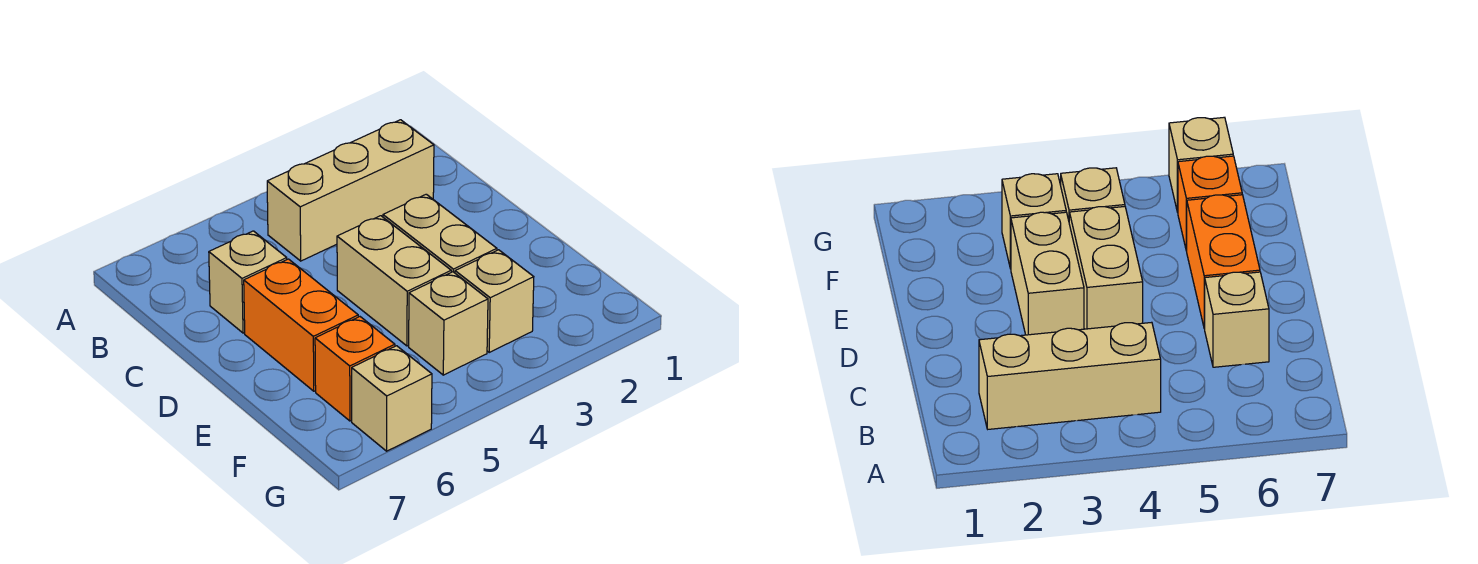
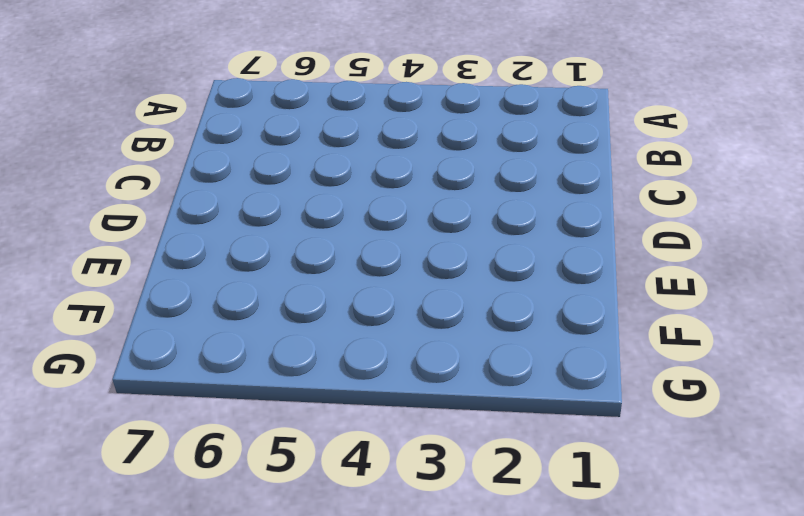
none -> tan brick B2:B4 level 1
none -> tan brick C6 level 1

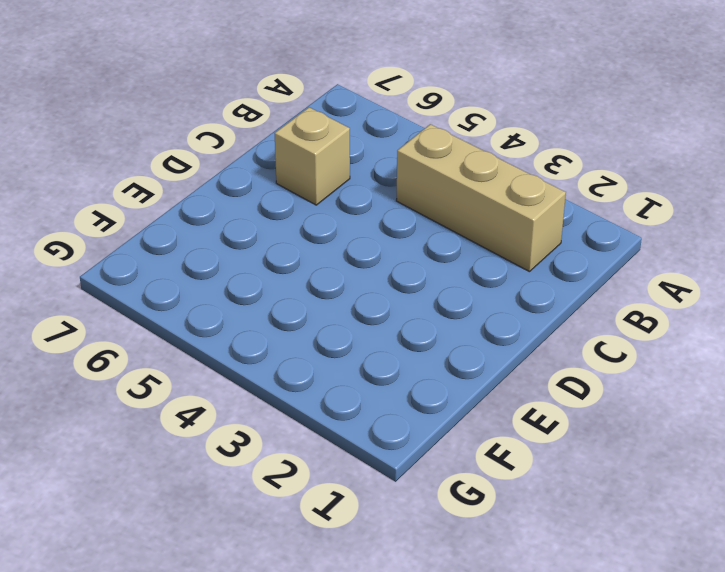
none -> tan brick D3:E3 level 1
none -> tan brick D4:E4 level 1

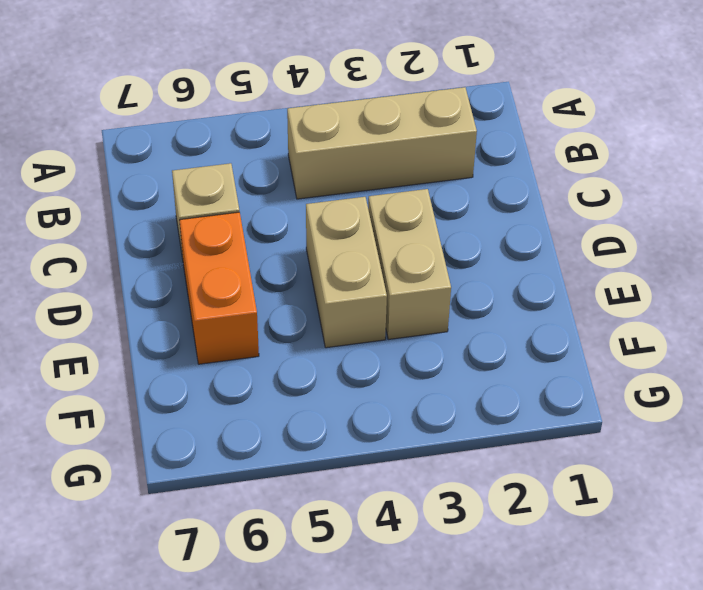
none -> tan brick F3 level 1
none -> tan brick F4 level 1

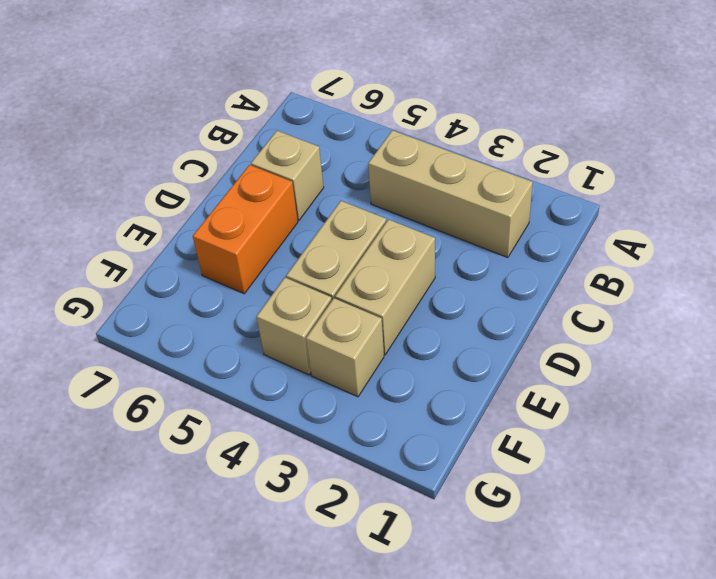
none -> orange brick F6 level 1
none -> tan brick G6 level 1

